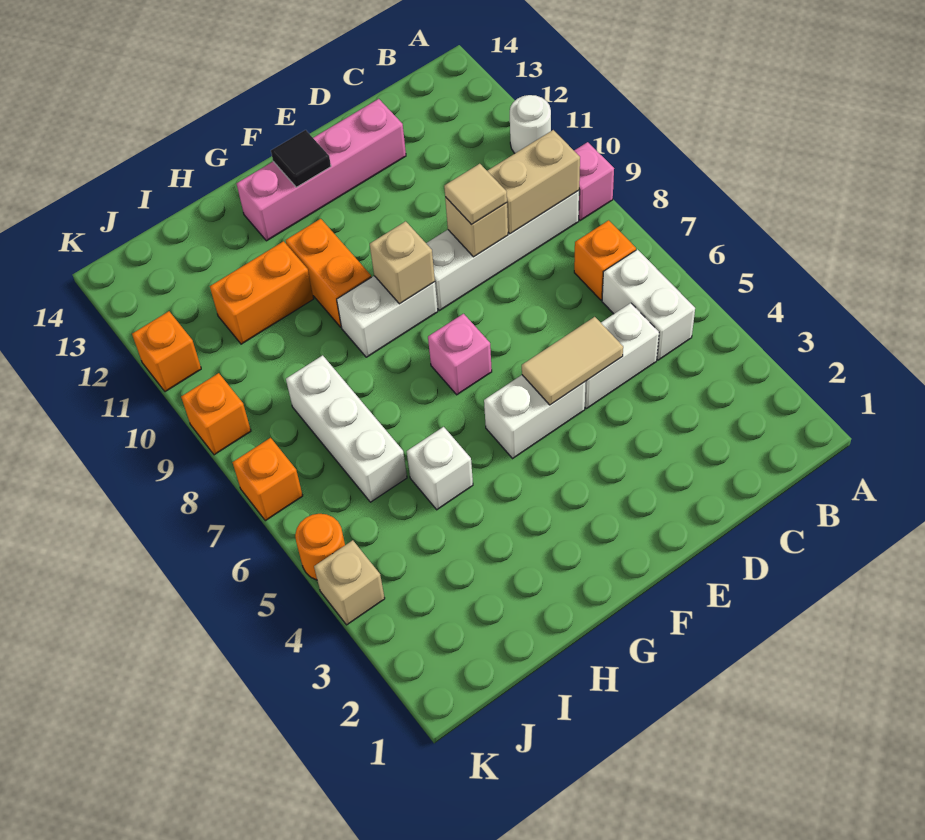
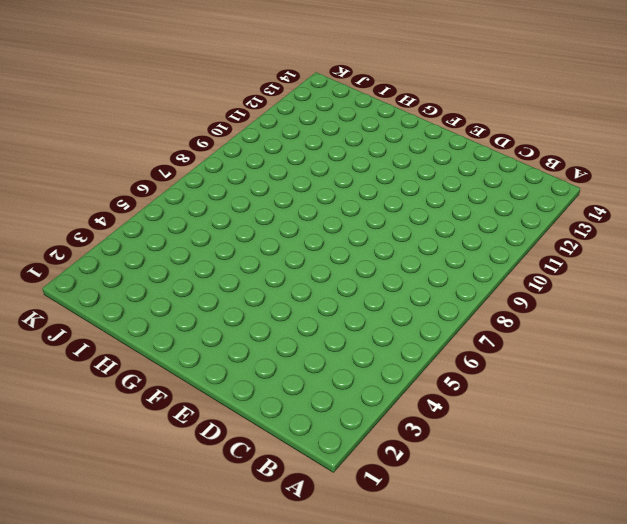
none -> pink brick A9 level 1
none -> white round brick A11 level 1
none -> white brick B5:B6 level 1

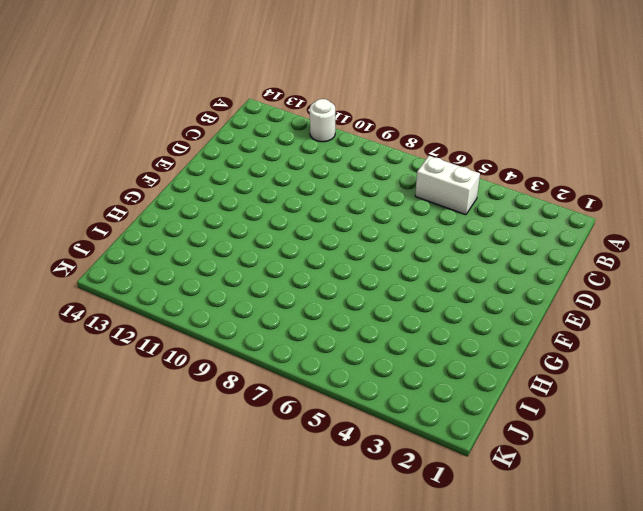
none -> pink brick A9 level 1
none -> orange brick B7 level 1
none -> white brick B9:E9 level 1

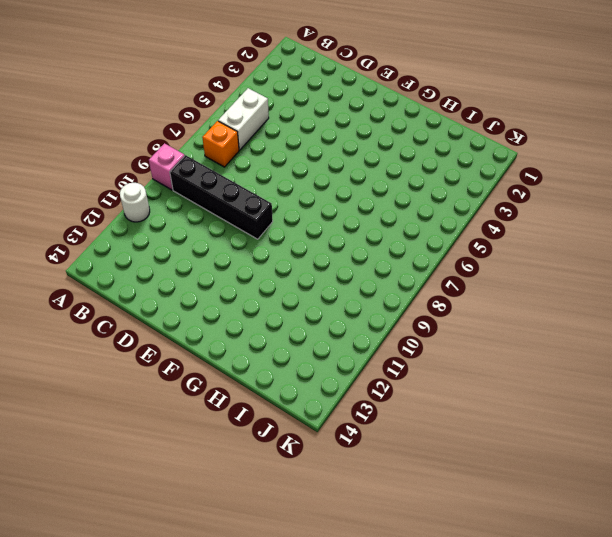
black brick B9:E9 level 1 -> white brick B9:E9 level 1
none -> white brick C5:D5 level 1
none -> pink brick D13:G13 level 1
none -> white brick E5:F5 level 1

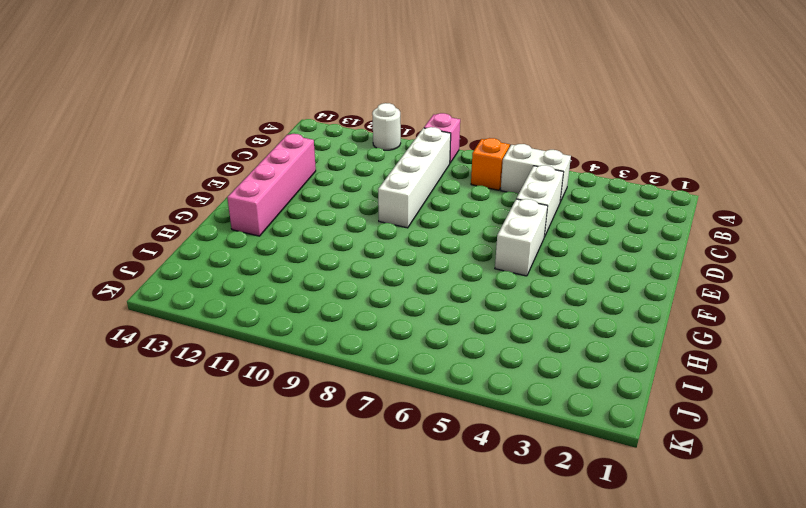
none -> pink brick F7 level 1
none -> white brick F9:G9 level 1
none -> orange brick G10:G11 level 1

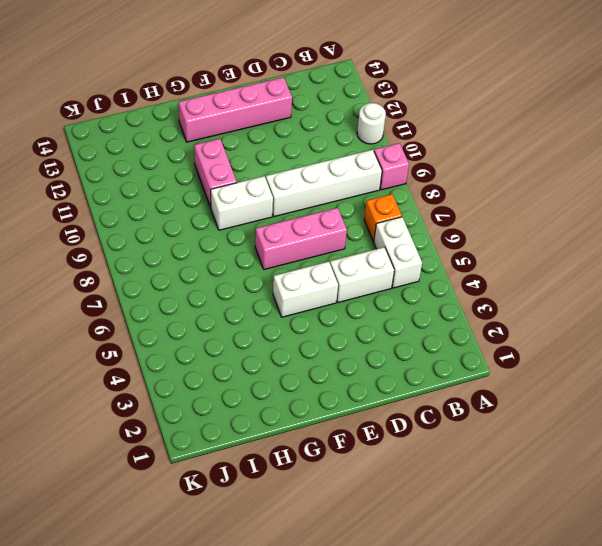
pink brick D7:F7 level 1 -> pink brick F7 level 1
pink brick G10:G11 level 1 -> orange brick G10:G11 level 1
none -> white brick H5 level 1
none -> orange brick H11:I11 level 1
none -> white brick I6:I8 level 1

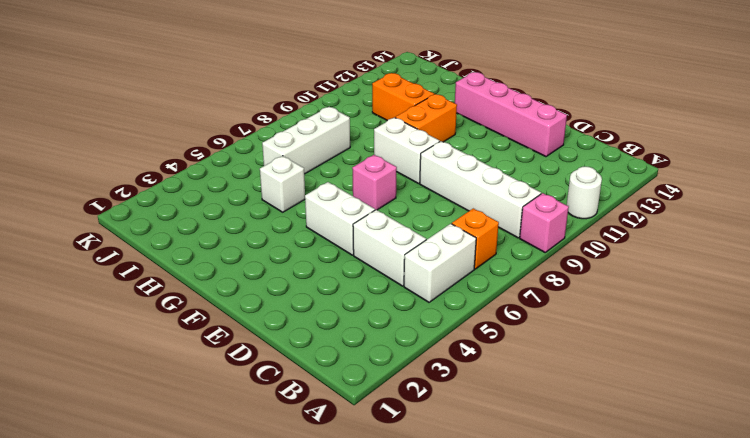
none -> tan brick K4 level 1
none -> orange round brick K5 level 1
none -> orange brick K7 level 1

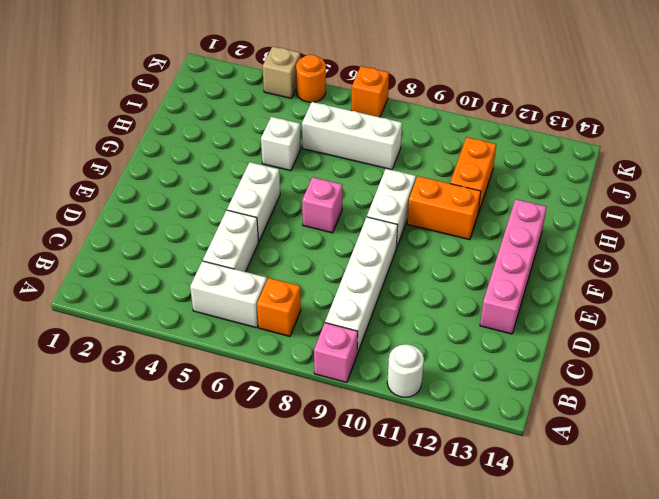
none -> orange brick K9 level 1
none -> orange brick K11 level 1
none -> tan brick B9:C9 level 2

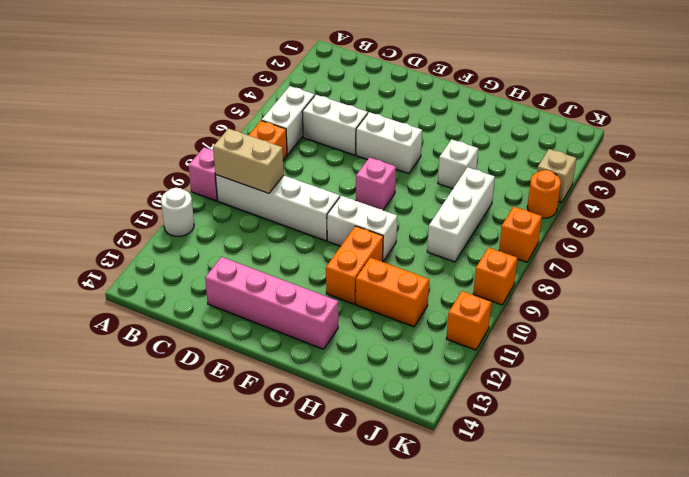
none -> tan tile D5:E5 level 2
none -> tan brick D9 level 2
none -> tan brick F9 level 2

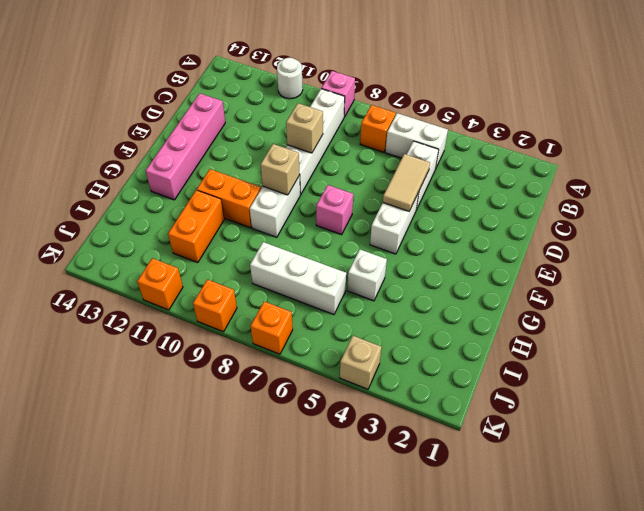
none -> orange round brick K5 level 1
none -> tan brick B9:C9 level 2
none -> black tile F13 level 2

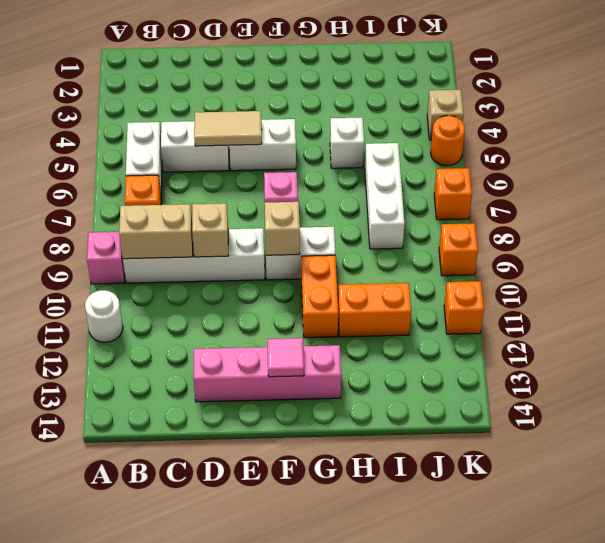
pink tile F13 level 2 -> black tile F13 level 2
none -> tan tile D9 level 3

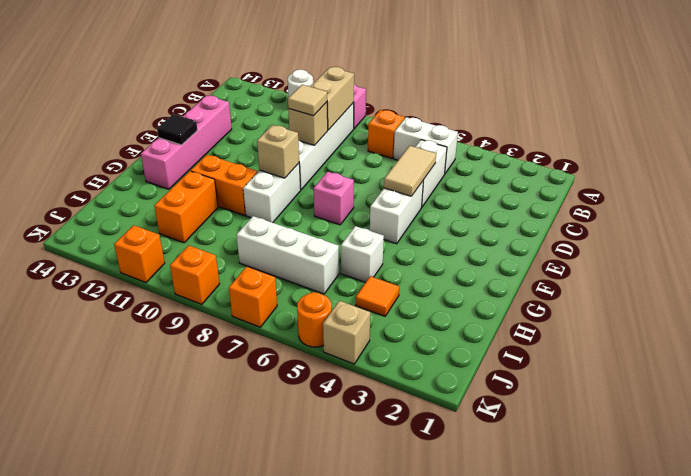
orange tile I4 level 1 -> none

